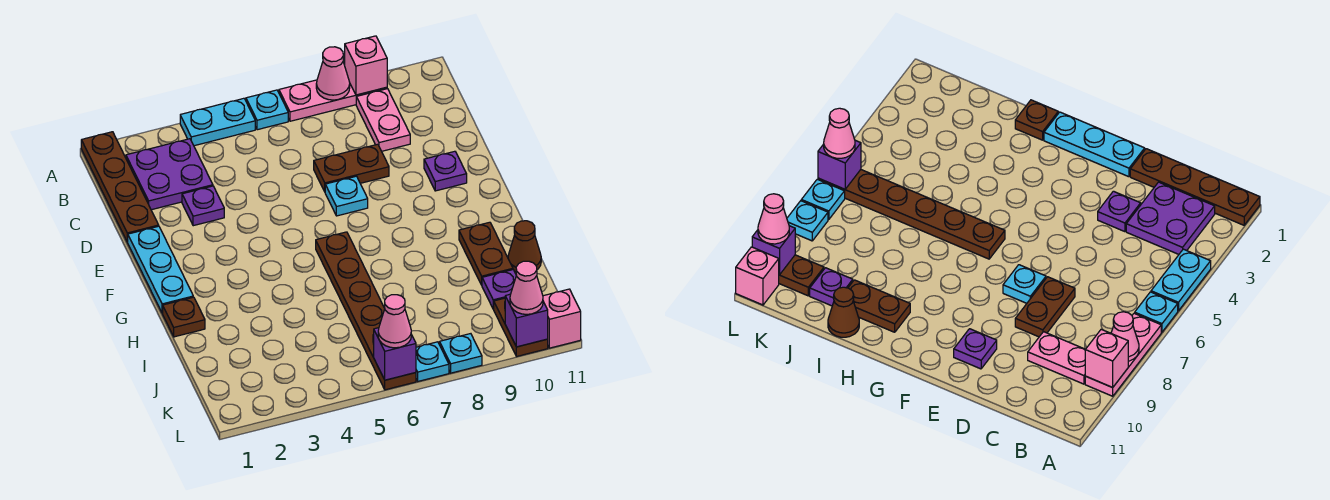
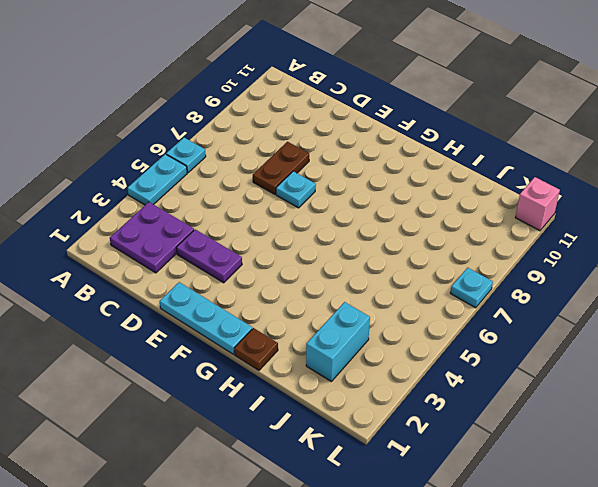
purple plate D3:E3 level 1 -> purple plate D3 level 1
cyan brick J2:J3 level 1 -> none
none -> brown plate A1:D1 level 1
none -> pink plate A7:A9 level 1
none -> pink plate B9:C9 level 1

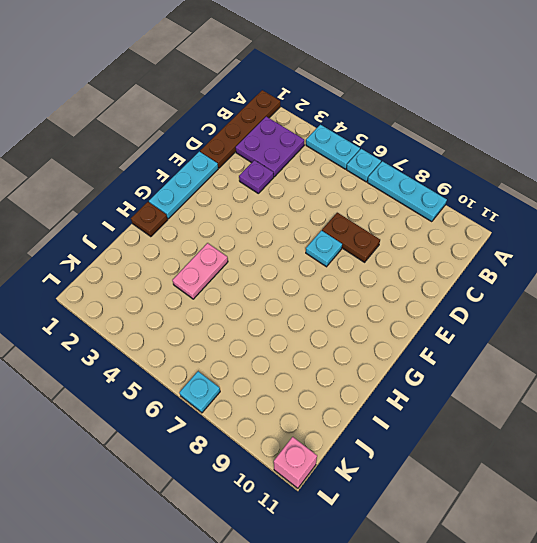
cyan plate A7:A9 level 1 -> pink plate A7:A9 level 1
pink plate H4:I4 level 1 -> pink plate B9:C9 level 1
none -> purple plate E10 level 1
none -> brown plate G6:L6 level 1
none -> brown plate H10:I10 level 1

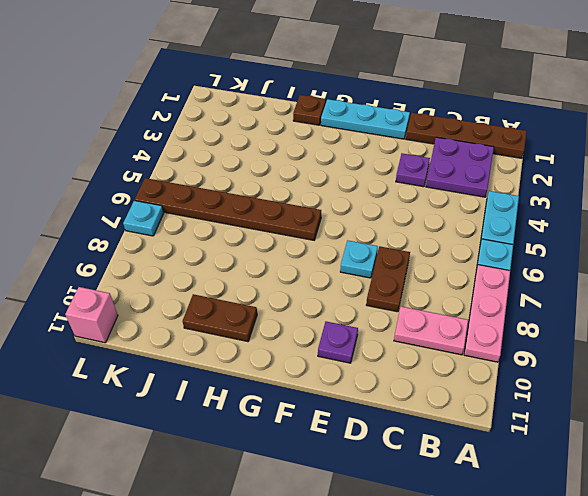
none -> brown cone I11 level 1
none -> purple plate J10 level 1
none -> brown plate K10:L10 level 1

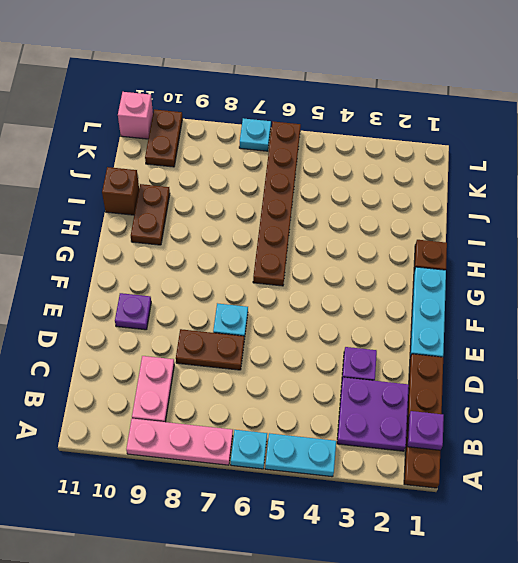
purple plate B1 level 2 -> purple plate J10 level 1
brown brick I11 level 1 -> brown cone I11 level 1
none -> cyan plate L8 level 1
none -> pink cone A8 level 2
none -> pink brick A9 level 2

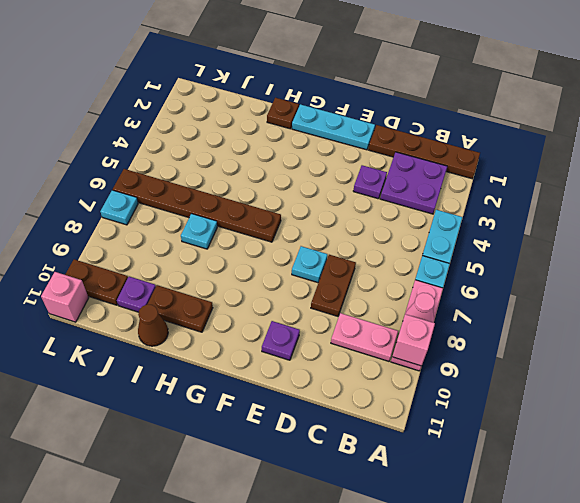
cyan plate I7 level 1 -> cyan plate L8 level 1
none -> purple brick L6 level 2
none -> purple brick L10 level 2
none -> pink cone L6 level 3

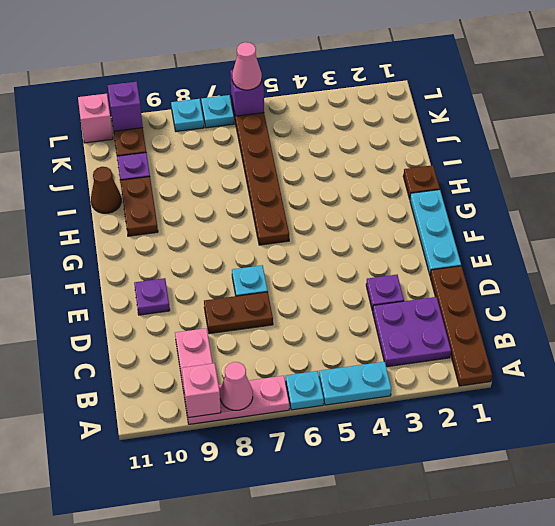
none -> pink cone L10 level 3

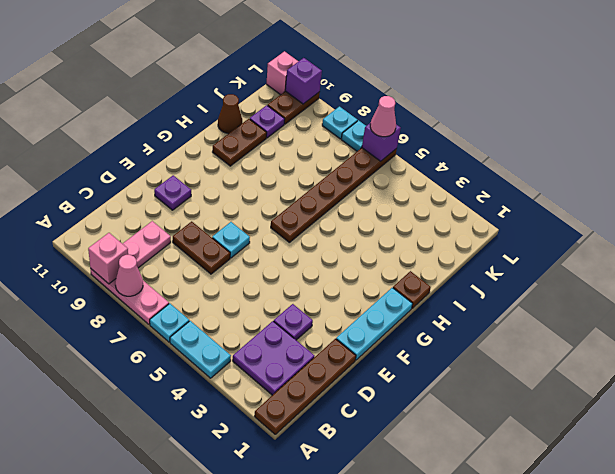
none -> pink cone L10 level 3

